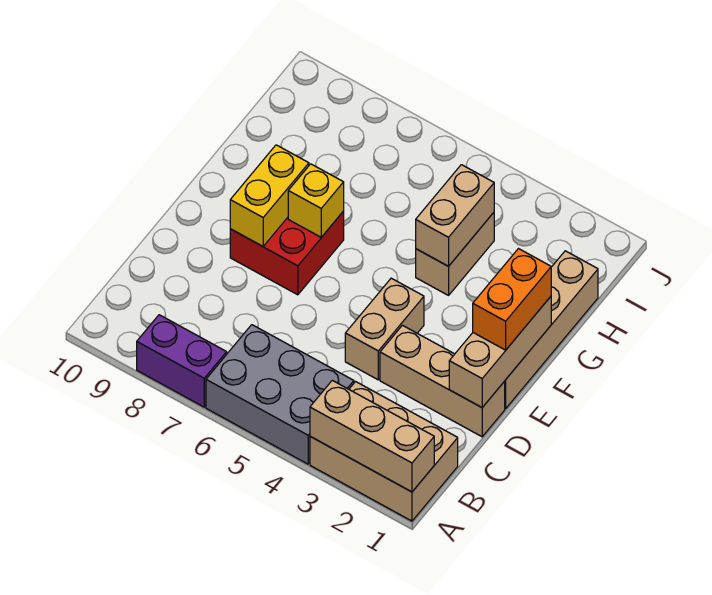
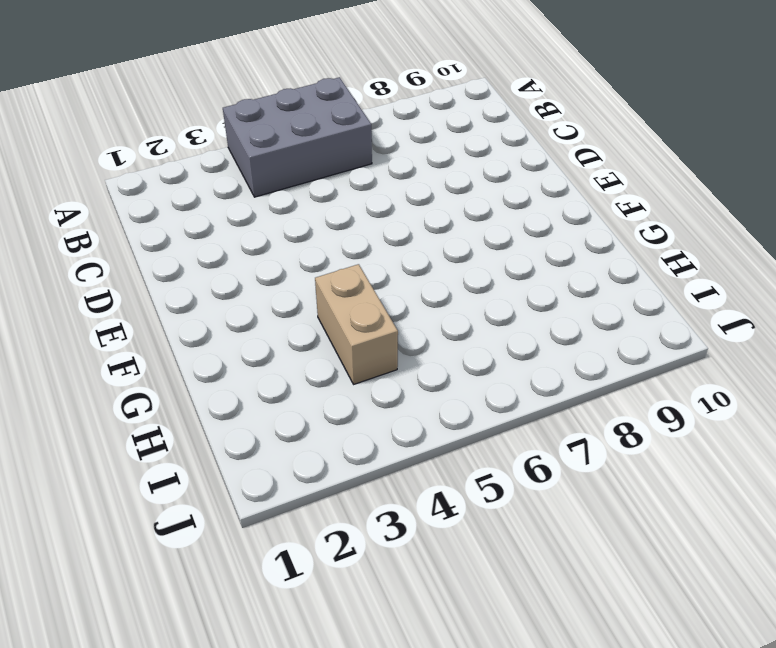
none -> tan brick A1:B3 level 1
none -> purple brick A7:A8 level 1
none -> tan brick D1:D3 level 1

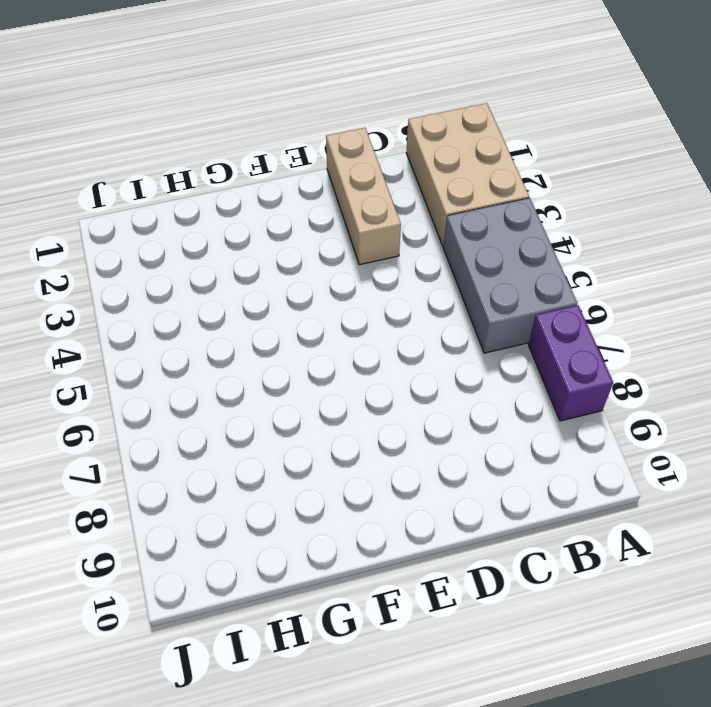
none -> tan brick D4:E4 level 1
none -> tan brick E1:H1 level 1
none -> red brick E7:F8 level 1

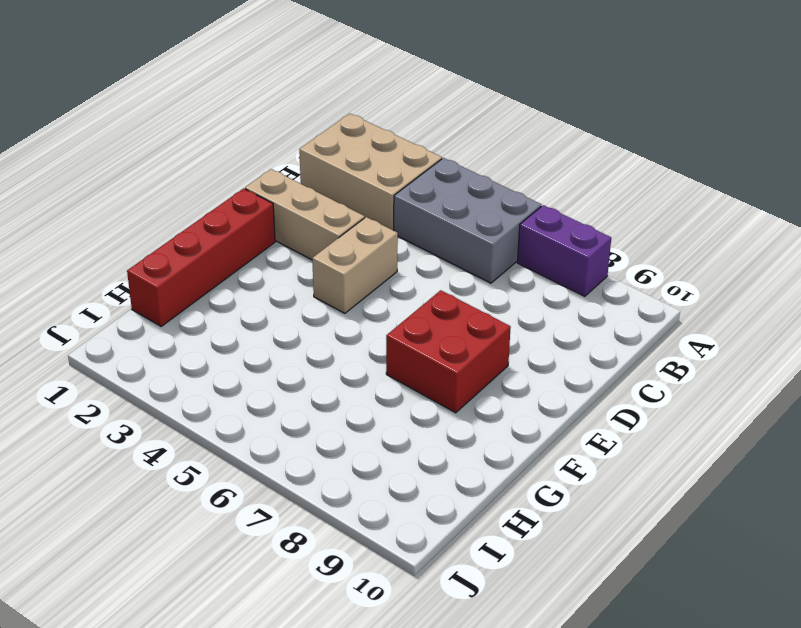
red brick E1:H1 level 1 -> tan brick E1:H1 level 1
none -> tan brick G4:H4 level 1
none -> tan brick A1:A3 level 2
none -> tan brick D1:F1 level 2

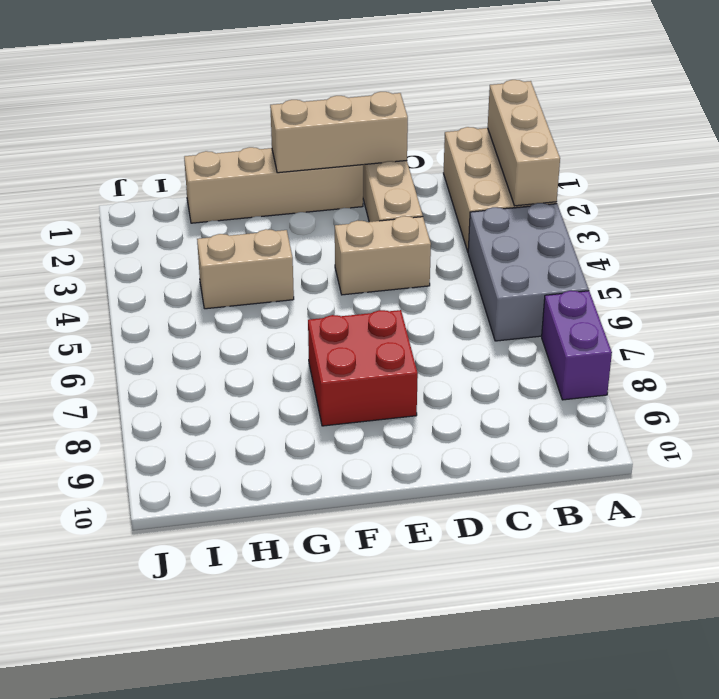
none -> yellow brick E8:F8 level 2
none -> yellow brick F7 level 2
none -> tan brick G4:H4 level 2

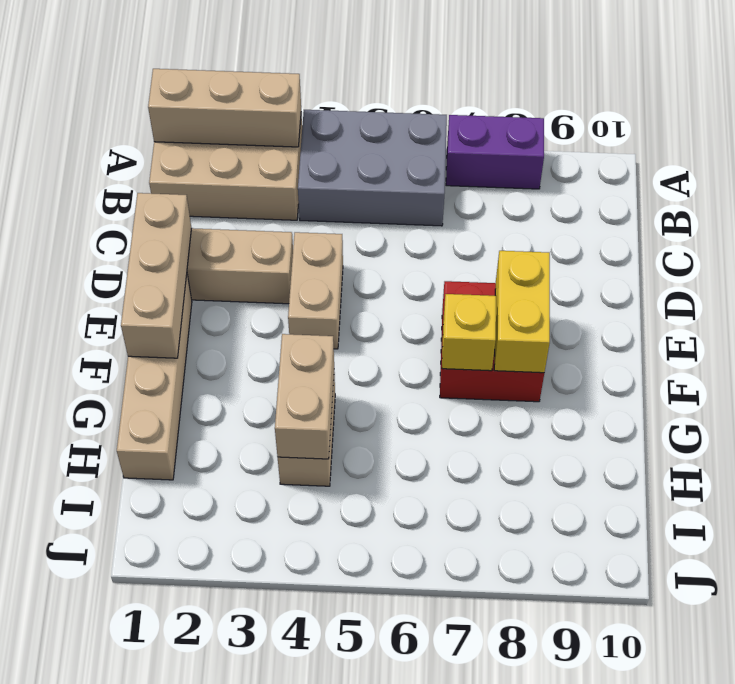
none -> orange brick E1:F1 level 3

